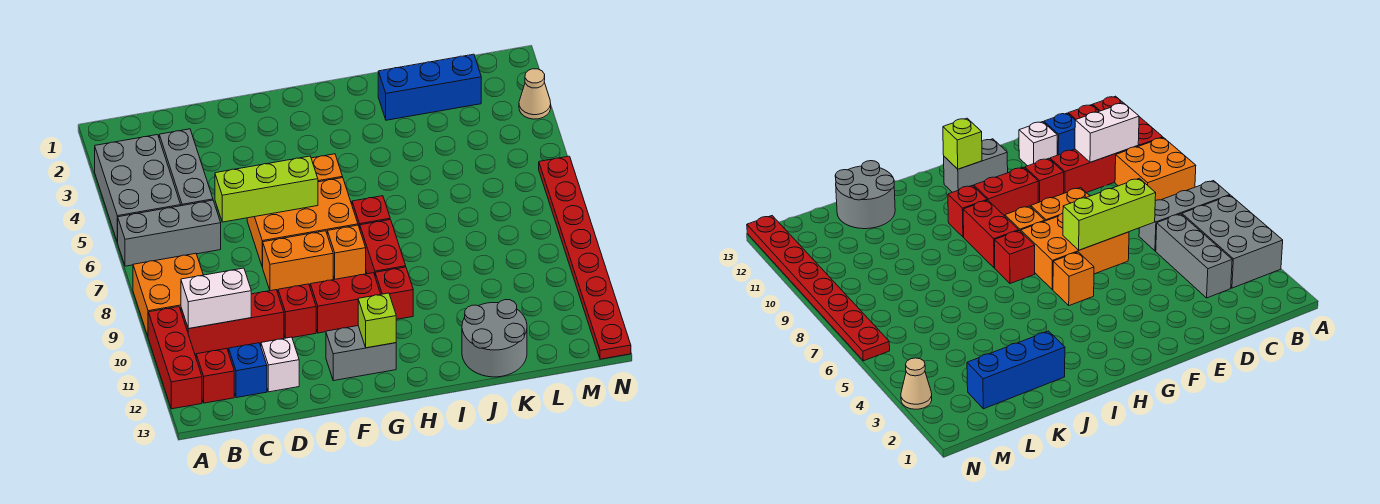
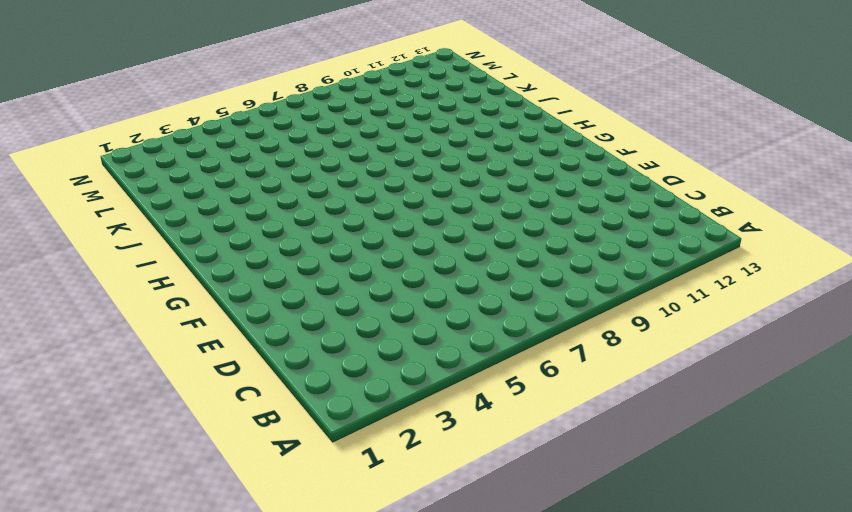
none -> grey brick A3:B5 level 1
none -> grey brick A6:C6 level 1
none -> orange brick A8:B9 level 1

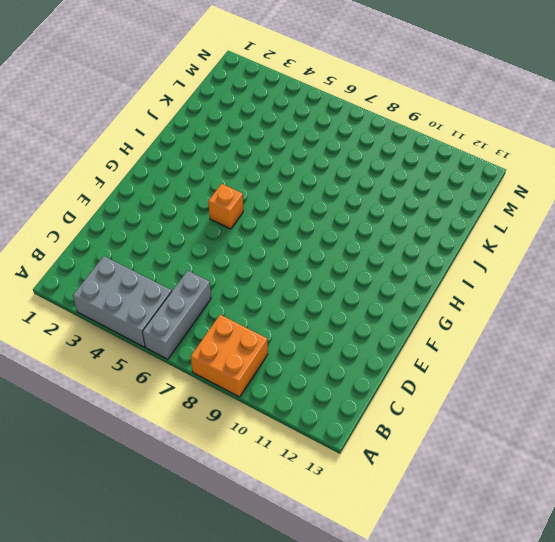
none -> red brick A10:A12 level 1
none -> red brick B10:D10 level 1
none -> red brick B12 level 1

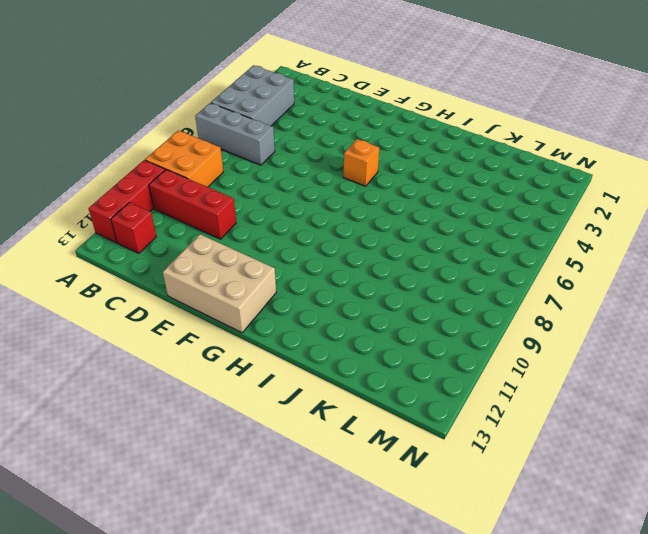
tan brick E12:G13 level 1 -> grey brick F12:G12 level 1
none -> grey brick C3:C5 level 1
none -> blue brick C12 level 1
none -> white brick D12 level 1

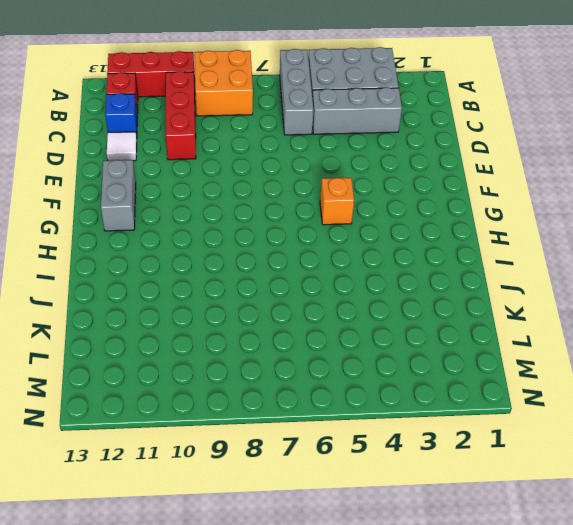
white tile D12 level 1 -> white brick D12 level 1
none -> orange brick E6:G7 level 1
none -> orange brick E8:F8 level 1
none -> red brick E10 level 1

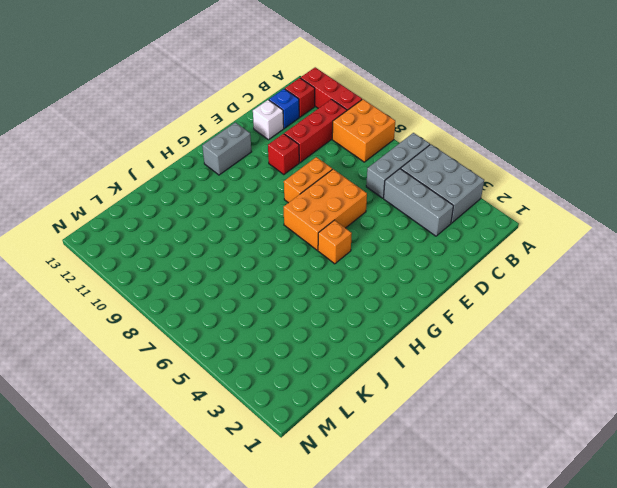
none -> red brick F10:G10 level 1
none -> orange brick G8 level 1
none -> red brick H7 level 1

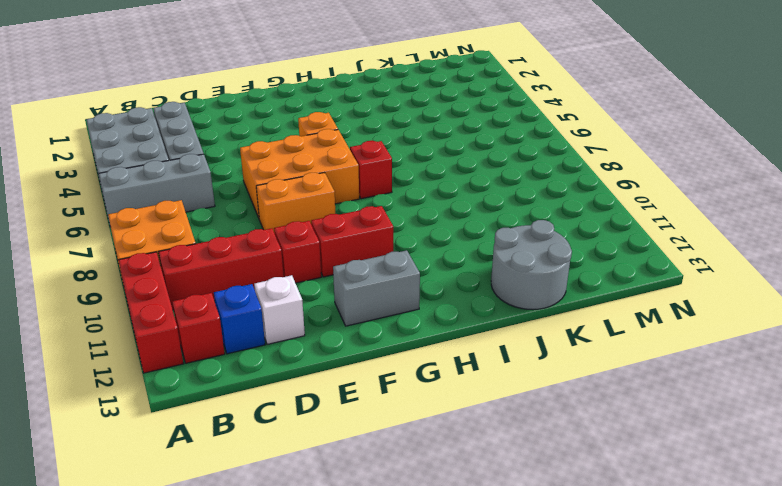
none -> orange brick G8 level 1
none -> red brick H8:H9 level 1
none -> red brick H10 level 1

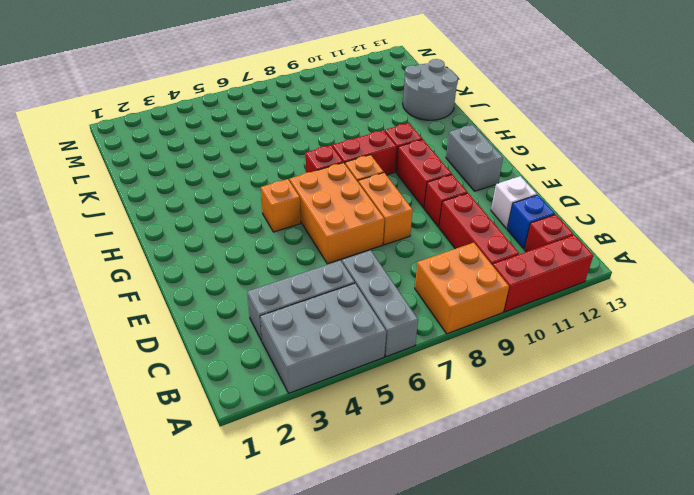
none -> blue brick J2:L2 level 1
none -> tan cone N3 level 1
none -> red plate N6:N13 level 1

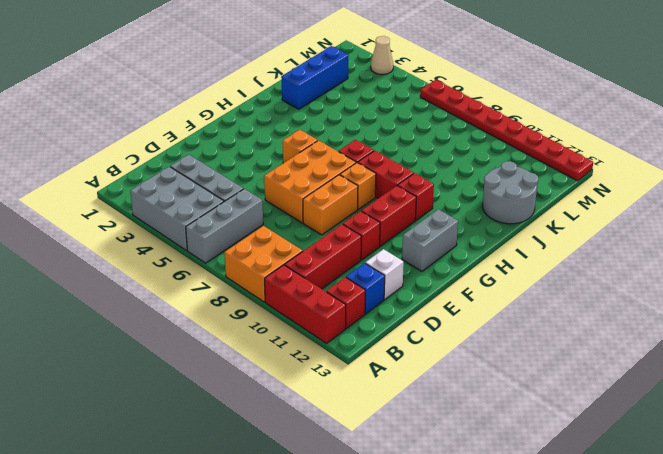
none -> white brick B10:C10 level 2
none -> lime brick D6:F6 level 2
none -> lime brick G12 level 2

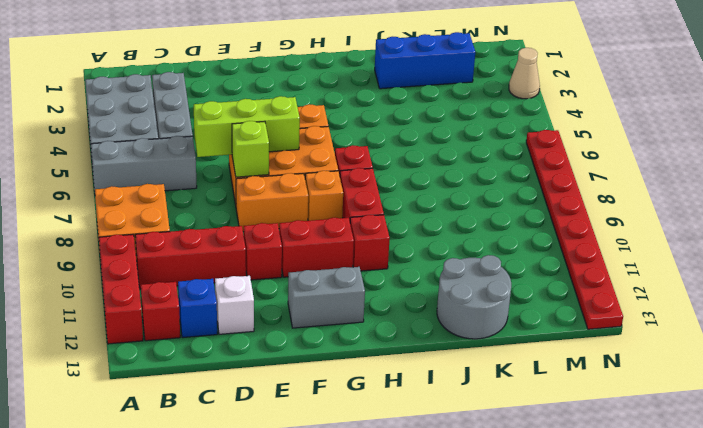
lime brick E7 level 2 -> lime brick G12 level 2
none -> white brick B10:C10 level 2

